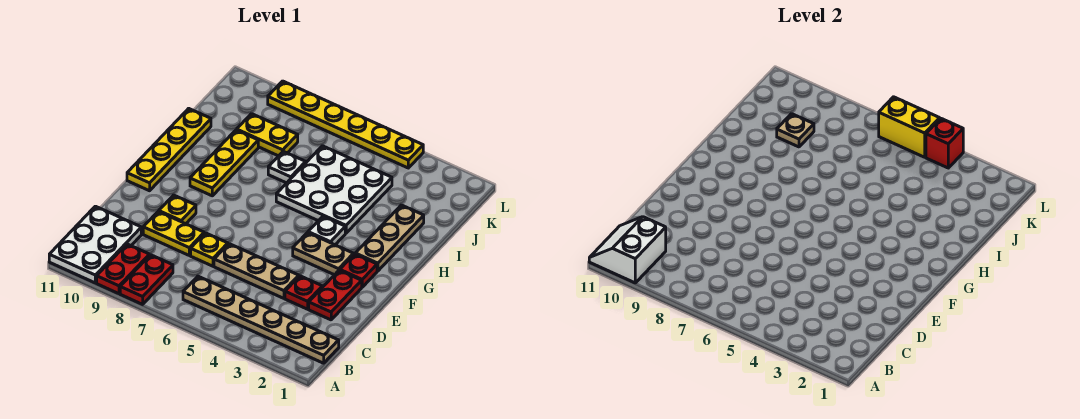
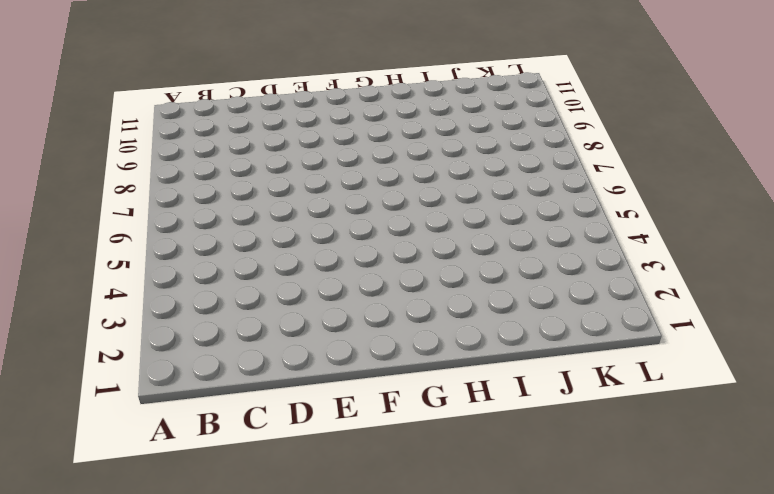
none -> red plate A8:B8 level 1
none -> red plate A9:B9 level 1
none -> white plate A10:C11 level 1

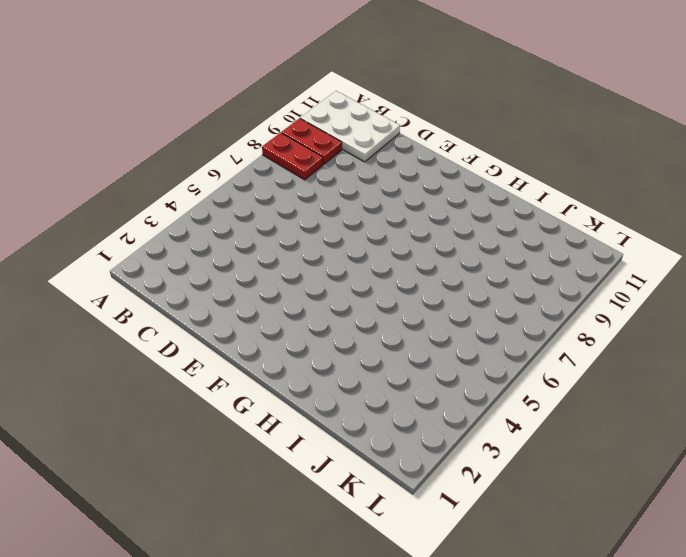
none -> tan plate B1:B6 level 1
none -> red plate D2:E2 level 1
none -> red plate D3 level 1

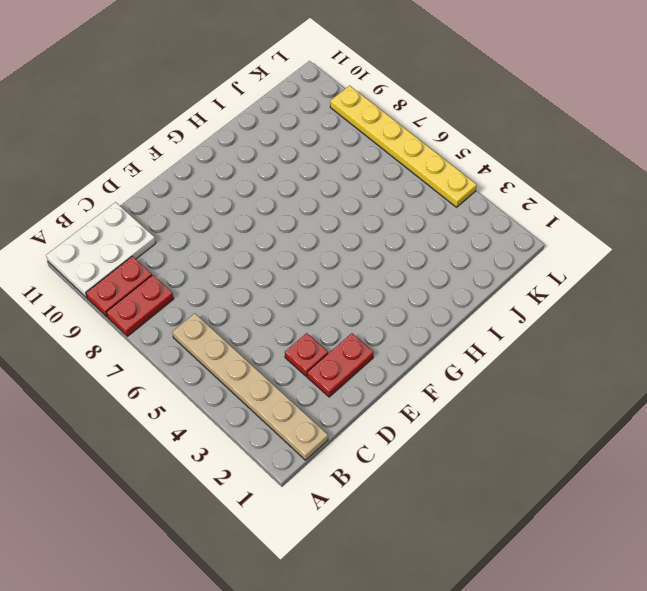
none -> tan plate D4:D6 level 1
none -> yellow plate D7 level 1
none -> yellow plate D8:D9 level 1

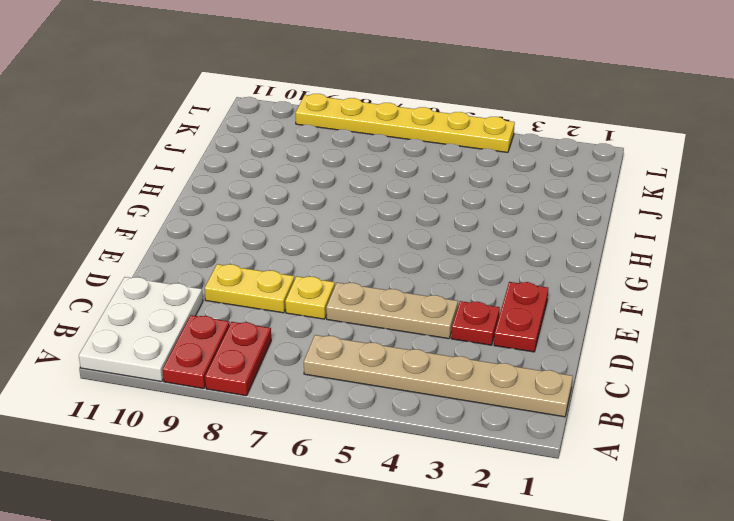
none -> yellow plate E9 level 1
none -> red plate F2 level 1
none -> tan plate F3:F4 level 1

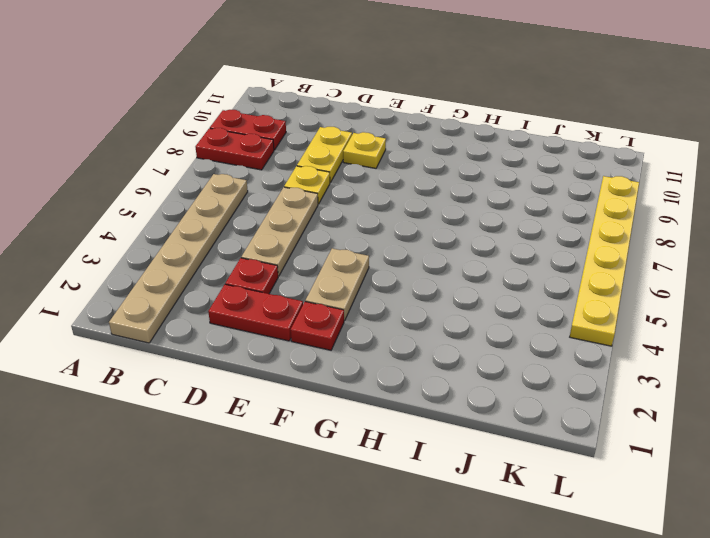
none -> white plate A10:C11 level 1
none -> yellow plate F11:I11 level 1
none -> tan plate G2:I2 level 1

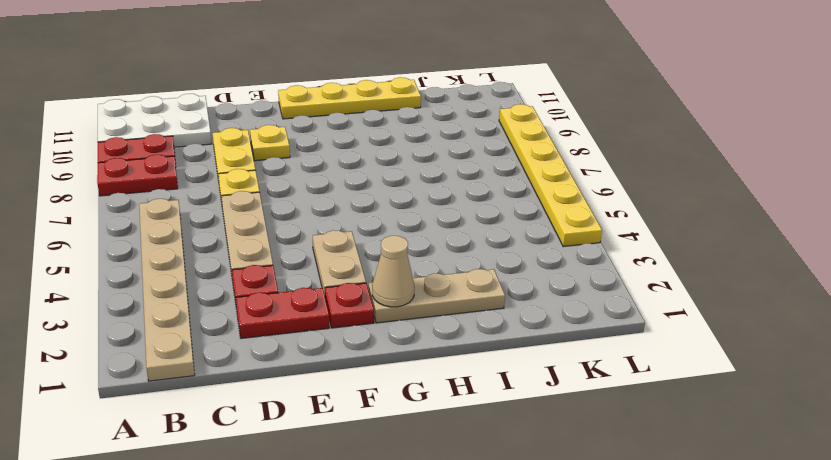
tan cone G2 level 2 -> none
none -> white plate G4 level 1
none -> yellow plate G9:I9 level 1
none -> white plate H4:J6 level 1

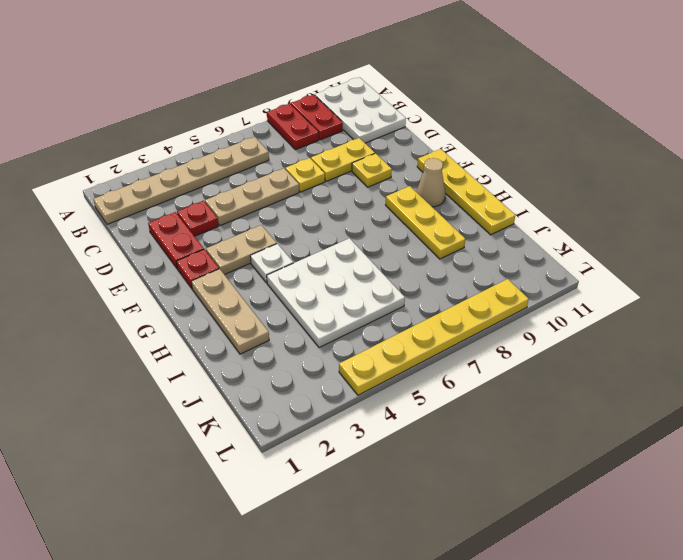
tan cone G10 level 1 -> none
none -> white plate I7 level 1
none -> yellow plate J8:J9 level 1
none -> white slope A10:B11 level 2 top 10

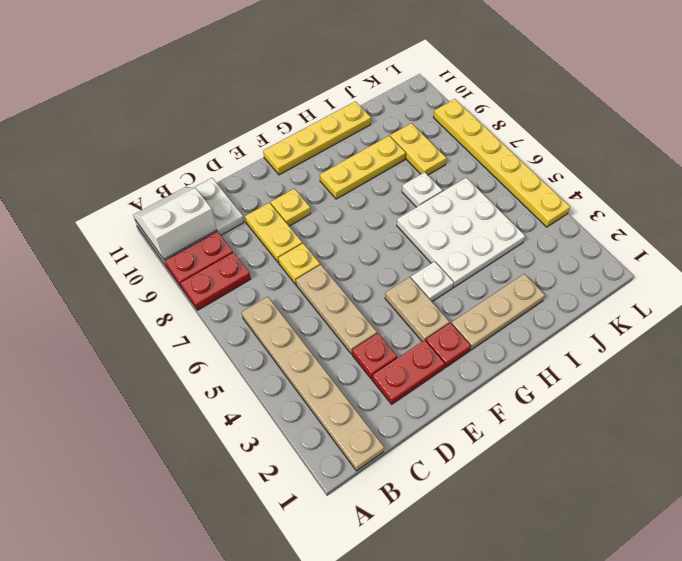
none -> tan plate J9 level 2
none -> red brick L4 level 2
none -> yellow brick L5:L6 level 2

